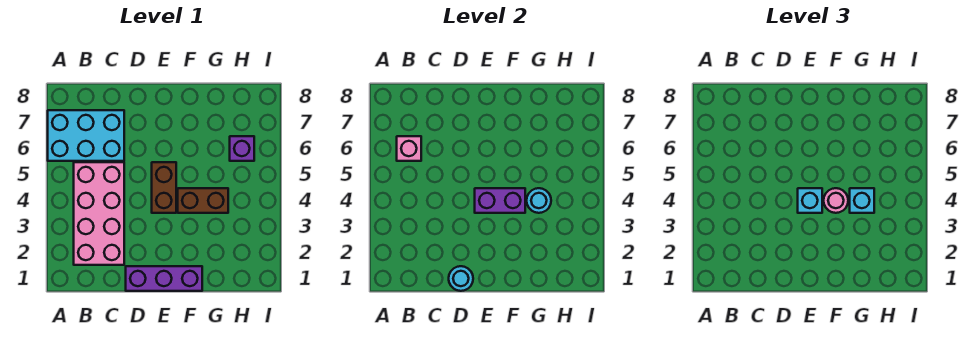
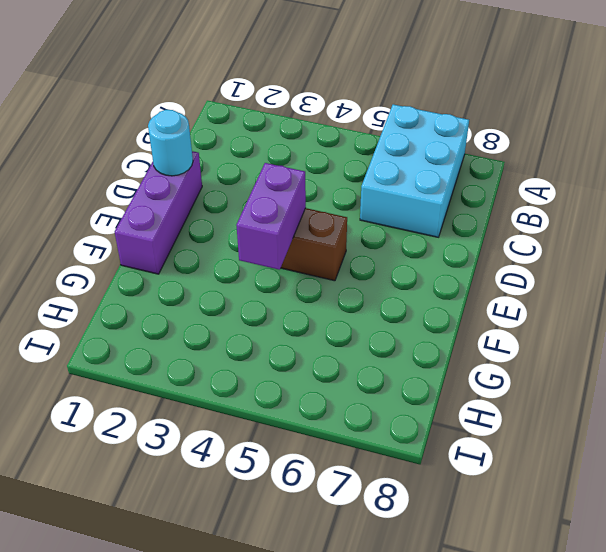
none -> pink brick B2:C5 level 1
none -> brown brick F4:G4 level 1
none -> purple brick H6 level 1

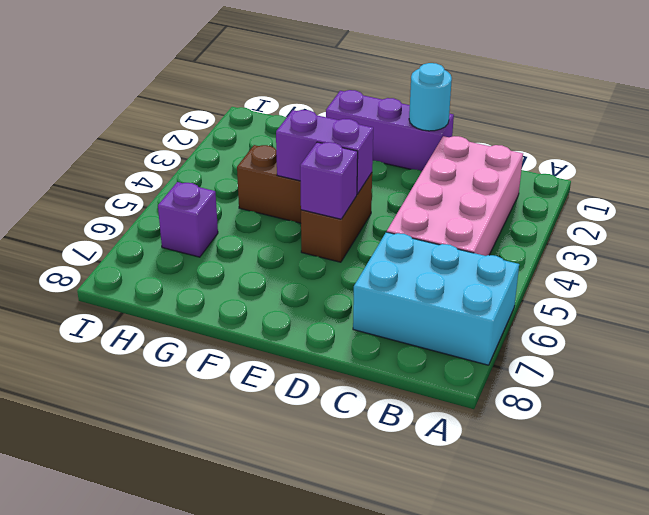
purple brick E5 level 2 -> none
none -> pink brick B6 level 2
none -> cyan round brick G4 level 2
none -> cyan brick E4 level 3

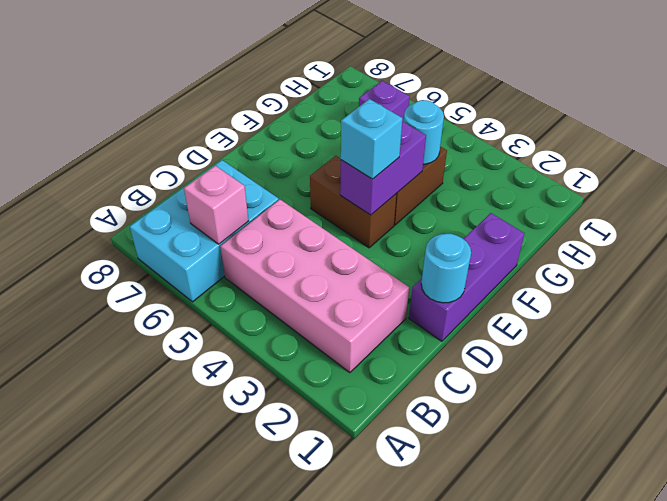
none -> pink round brick F4 level 3
none -> cyan brick G4 level 3

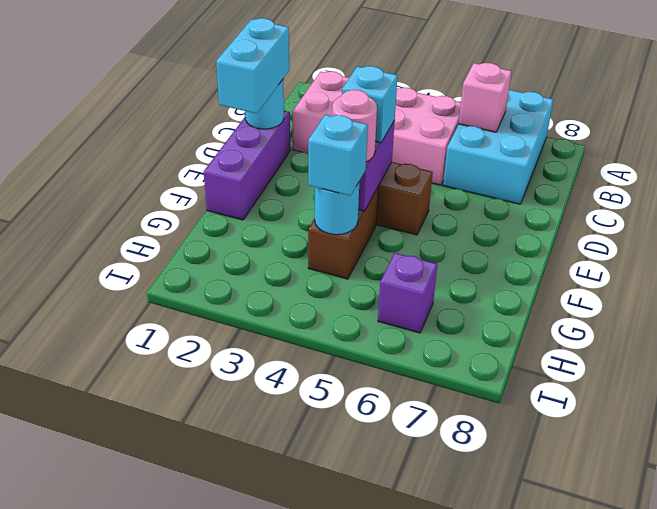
cyan brick D1:E1 level 3 -> none

